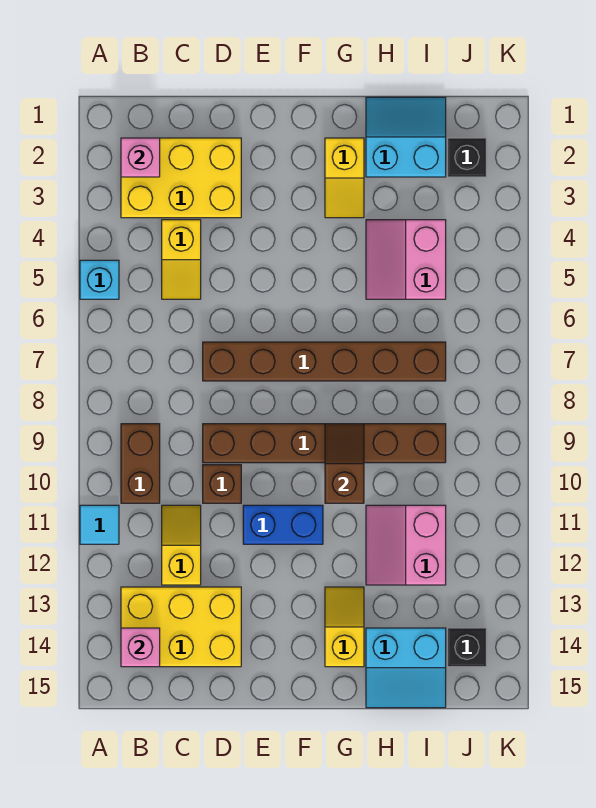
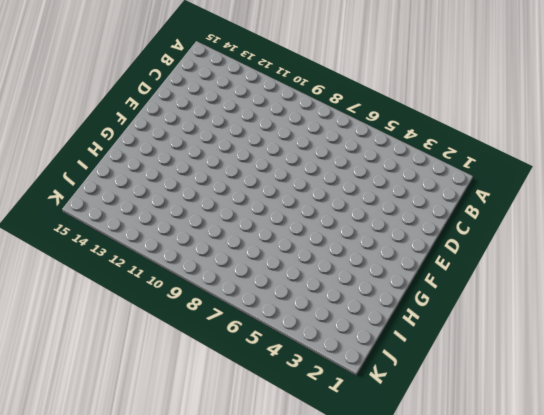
none -> cyan brick A5 level 1
none -> cyan tile A11 level 1
none -> yellow brick B2:D3 level 1

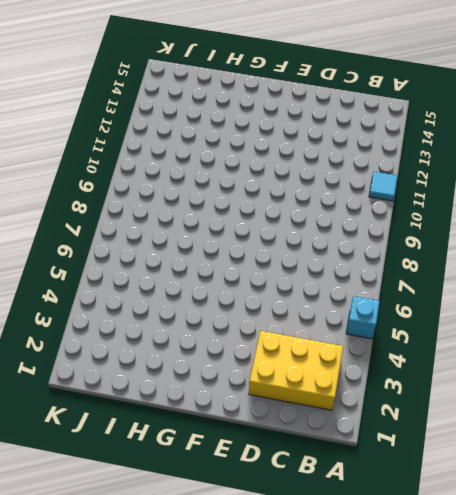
none -> brown brick B9:B10 level 1
none -> yellow brick B13:D14 level 1
none -> yellow slope C4:C5 level 1 top 4

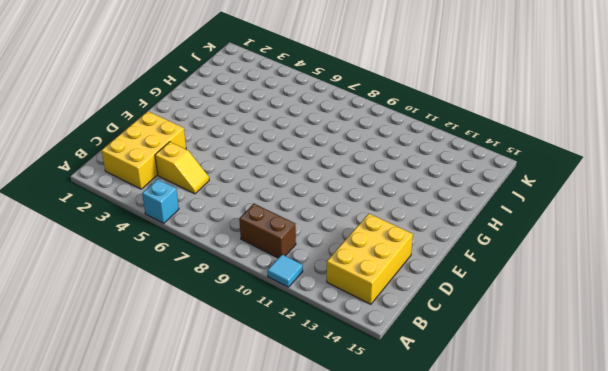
none -> yellow slope C11:C12 level 1 top 12
none -> brown brick D7:I7 level 1
none -> brown brick D9:I9 level 1

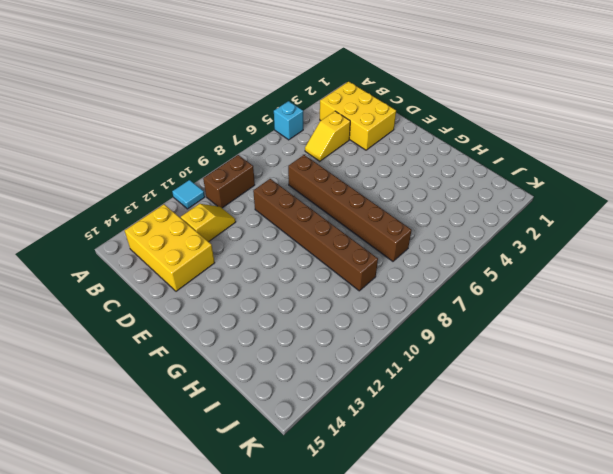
none -> brown brick D10 level 1
none -> blue brick E11:F11 level 1
none -> yellow slope G2:G3 level 1 top 2

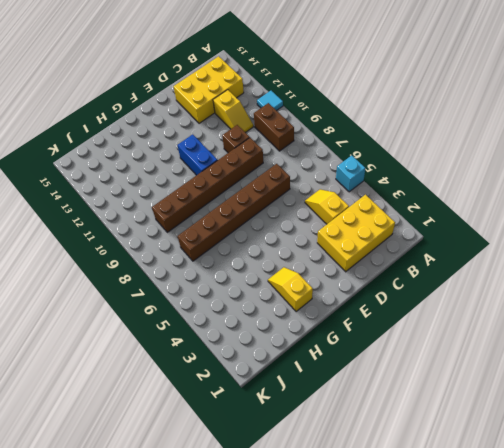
blue brick F10:F11 level 1 -> blue brick E11:F11 level 1
none -> yellow slope G13:G14 level 1 top 14
none -> cyan slope H1:I2 level 1 top 2
none -> pink slope H4:I5 level 1 top I

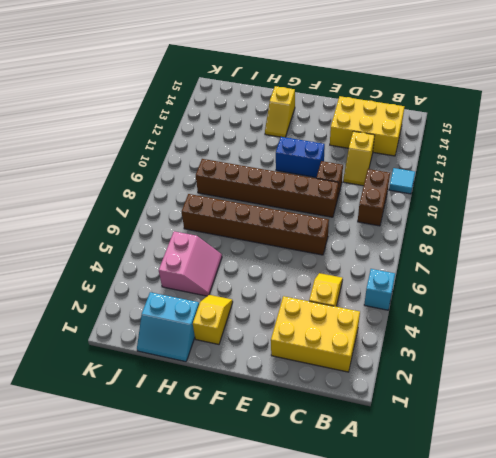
none -> pink slope H11:I12 level 1 top I
none -> cyan slope H14:I15 level 1 top 14
none -> black brick J2 level 1

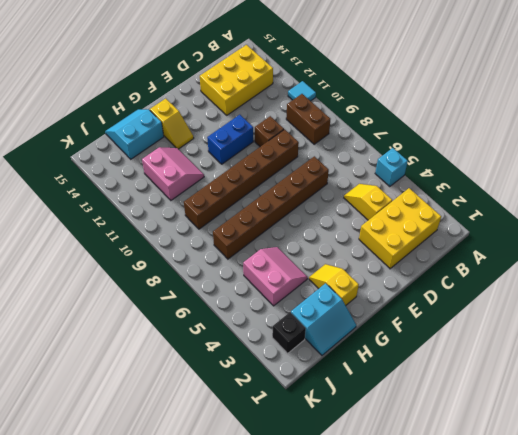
none -> yellow slope C11:C12 level 1 top 12
none -> black brick J14 level 1
none -> pink brick B2 level 2

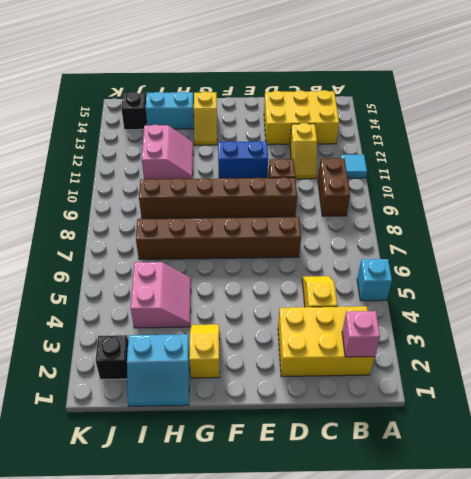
none -> pink brick B14 level 2
none -> brown slope G9:G10 level 2 top 10

